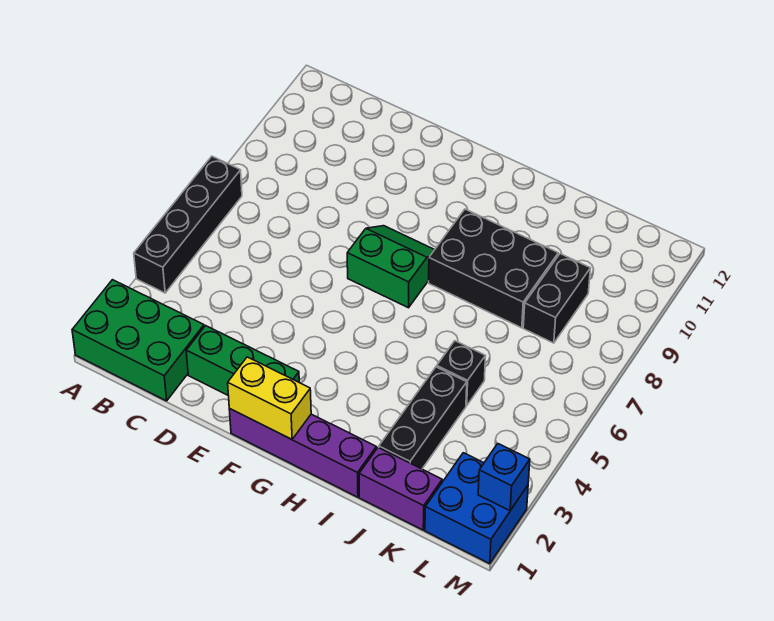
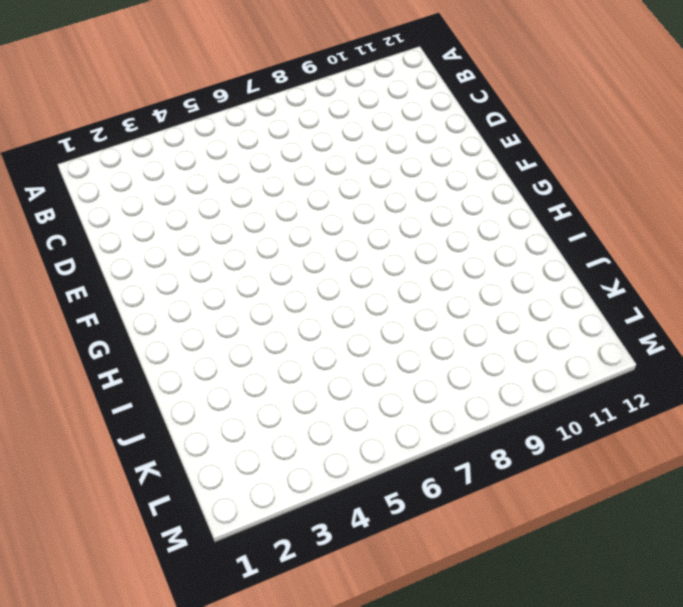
none -> green brick A1:C2 level 1
none -> black brick A4:A7 level 1
none -> green brick D2:F2 level 1

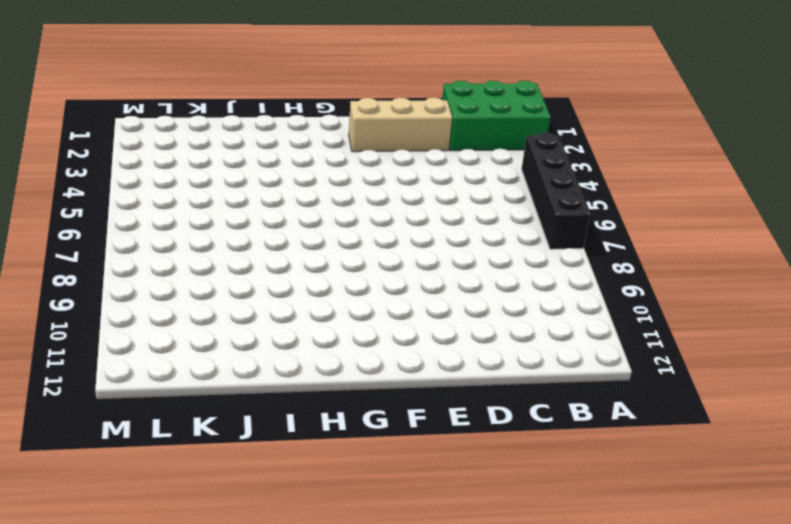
tan brick D2:F2 level 1 -> green brick D2:F2 level 1
none -> purple brick F1:I1 level 1
none -> green slope F7:G8 level 1 top 7
none -> black brick H8:J9 level 1

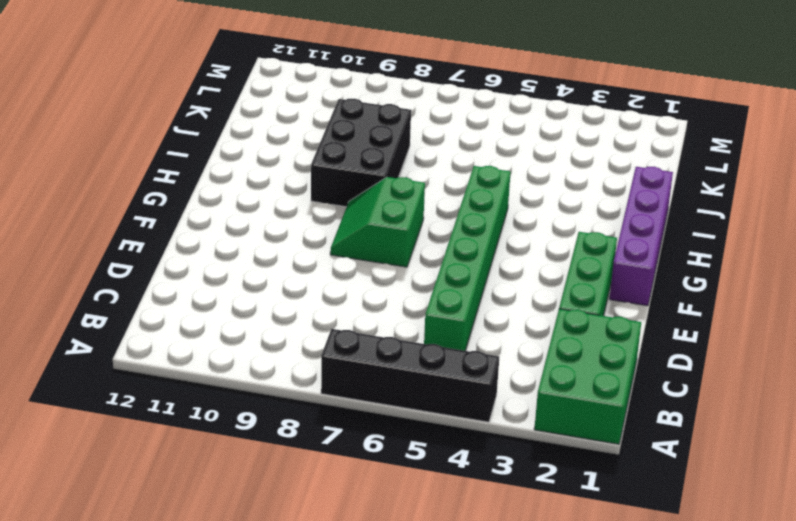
green brick C5:H5 level 1 -> none
none -> purple brick J1:K1 level 1
none -> black brick J2:J4 level 1
none -> black brick J5 level 1

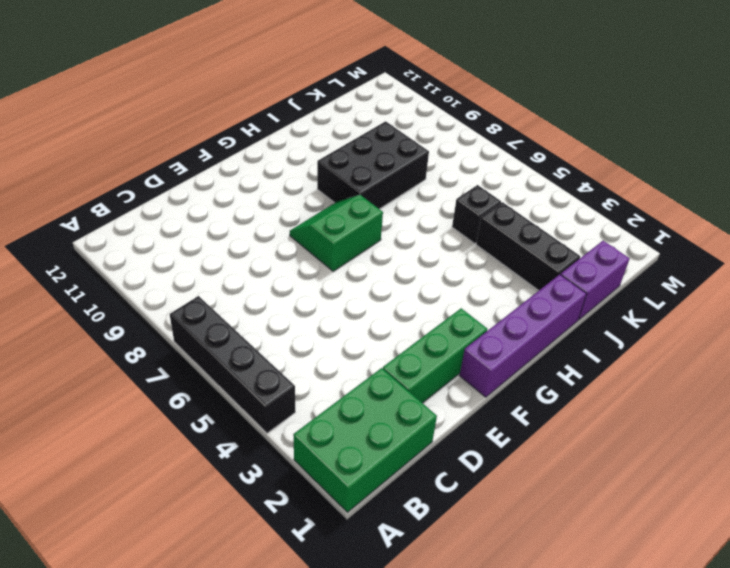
none -> black brick K8:K9 level 1
none -> blue brick L1:M2 level 1
none -> yellow brick F1:G1 level 2

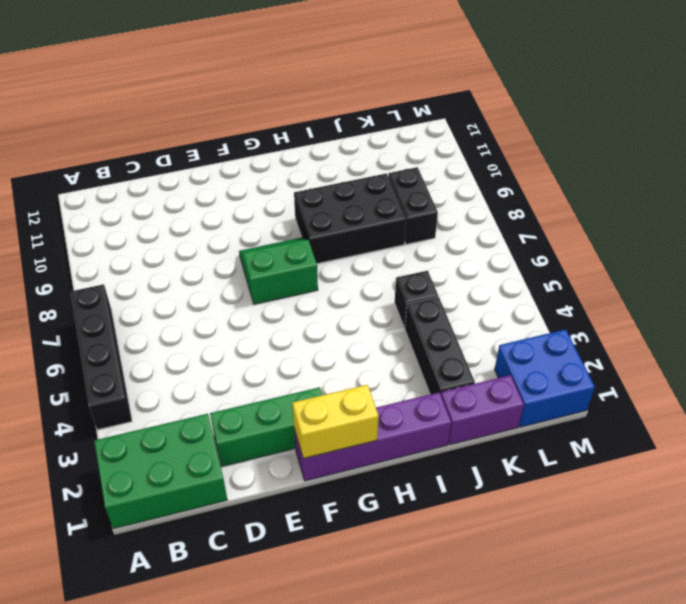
none -> blue brick M2 level 2

